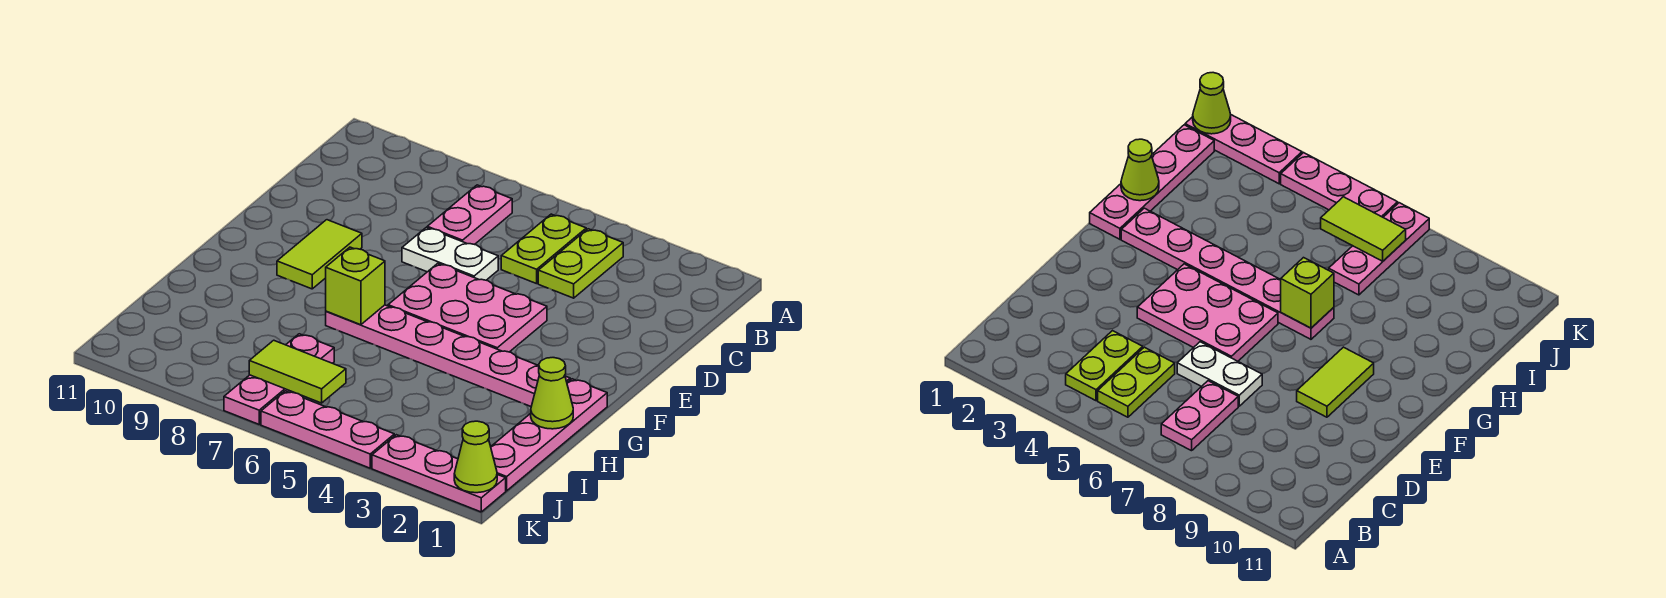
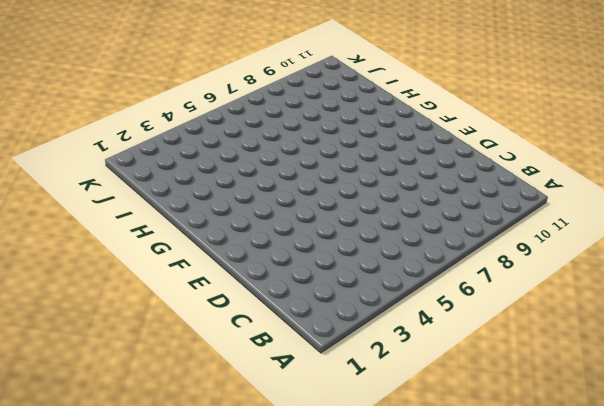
none -> lime plate B4:C4 level 1
none -> lime plate B5:C5 level 1
none -> pink plate B7:C7 level 1

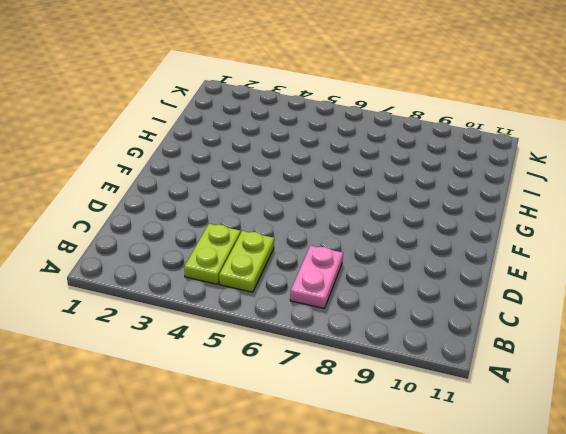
none -> white plate D6:D7 level 1
none -> pink plate E4:F6 level 1
none -> lime tile E9:F9 level 1

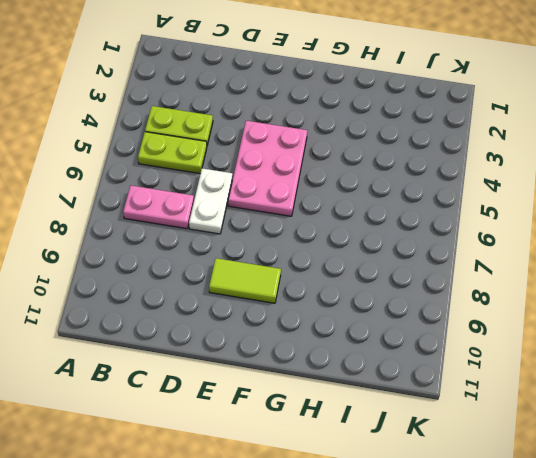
none -> pink plate G1:J1 level 1
none -> pink plate G2:G7 level 1
none -> pink plate I7:K7 level 1

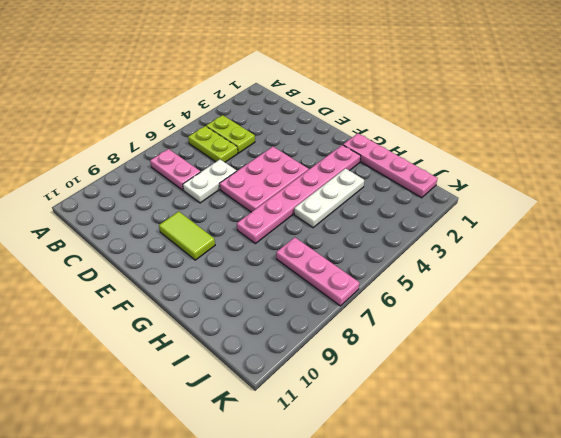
white plate H3:H5 level 1 -> none
none -> pink plate K1:K3 level 1
none -> pink plate K4:K6 level 1
none -> lime brick G7 level 2

